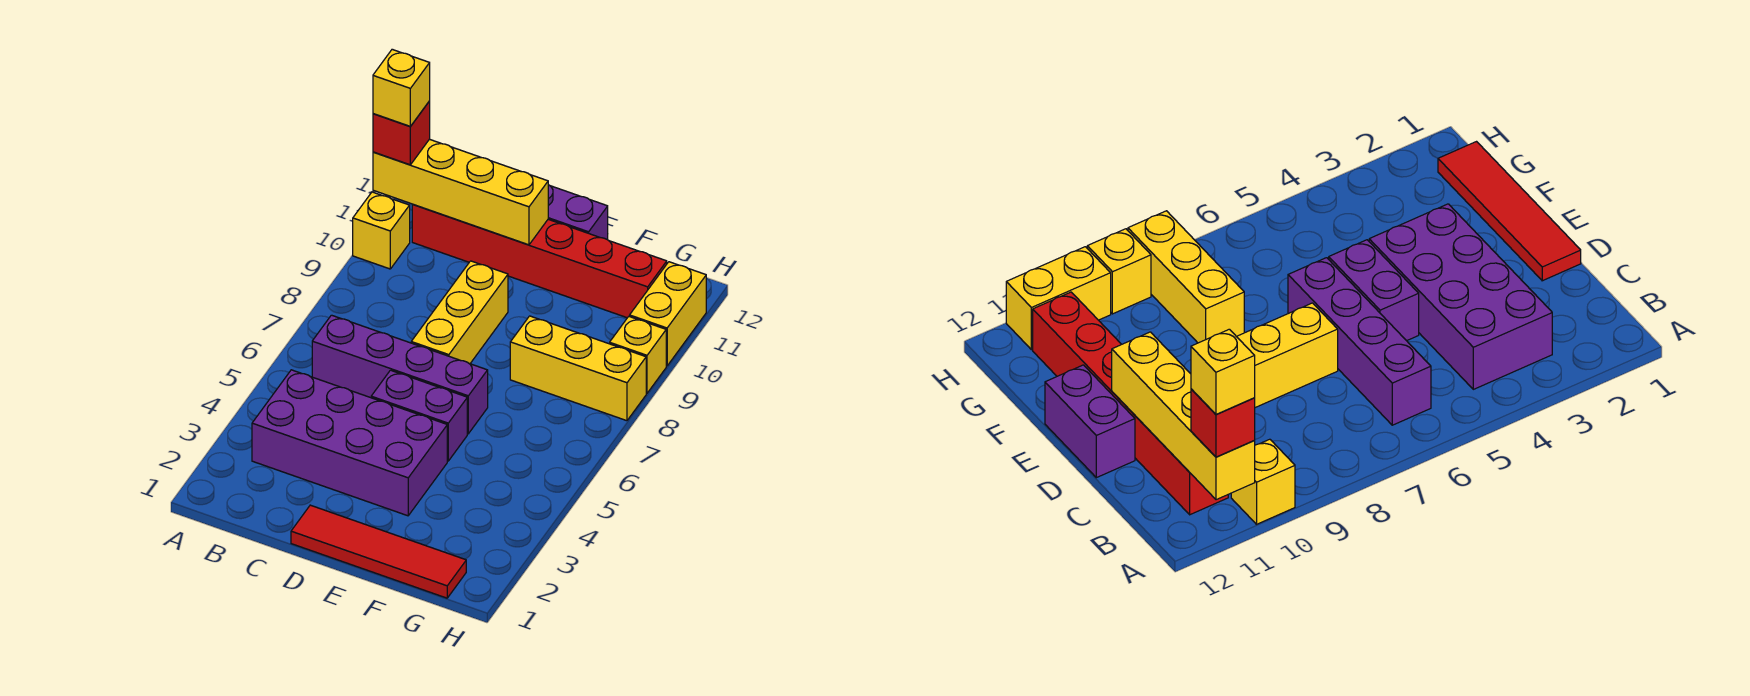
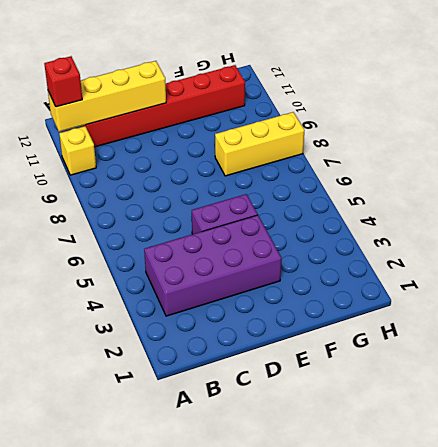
none -> purple brick B6:E6 level 1
none -> red tile D1:G1 level 1
none -> yellow brick D7:D9 level 1

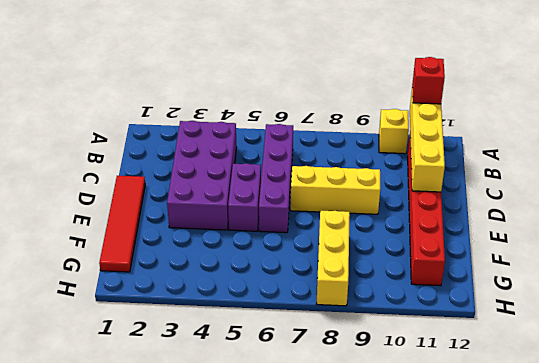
none -> purple brick D12:E12 level 1
none -> yellow brick H9 level 1
none -> yellow brick H10:H11 level 1

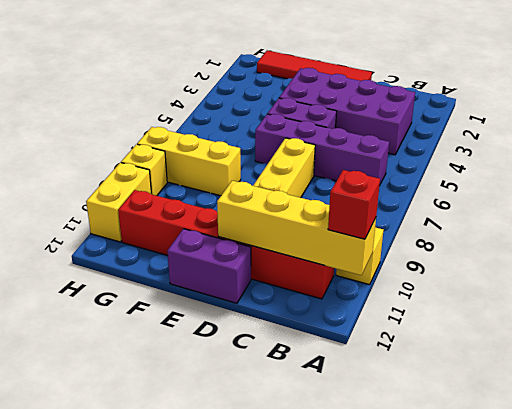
none -> yellow brick A11 level 4

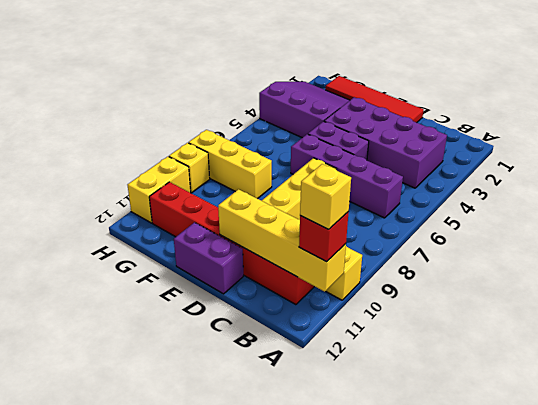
purple slope F2:H4 level 1 top 4 -> none

